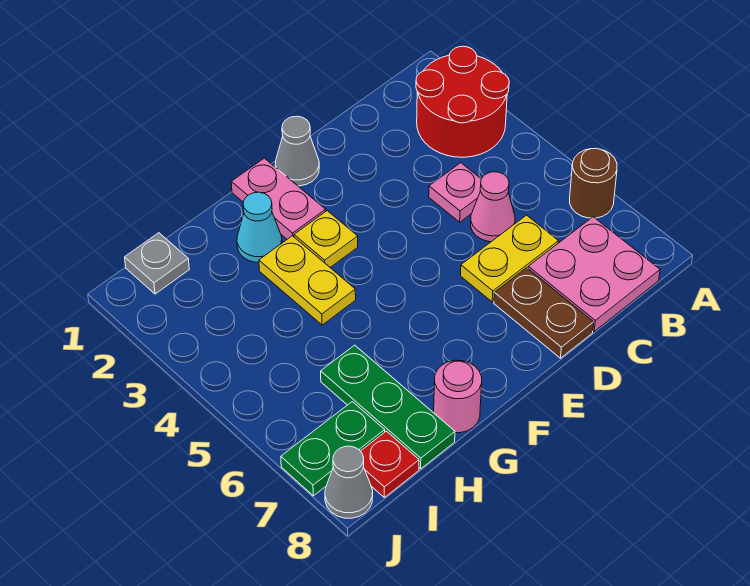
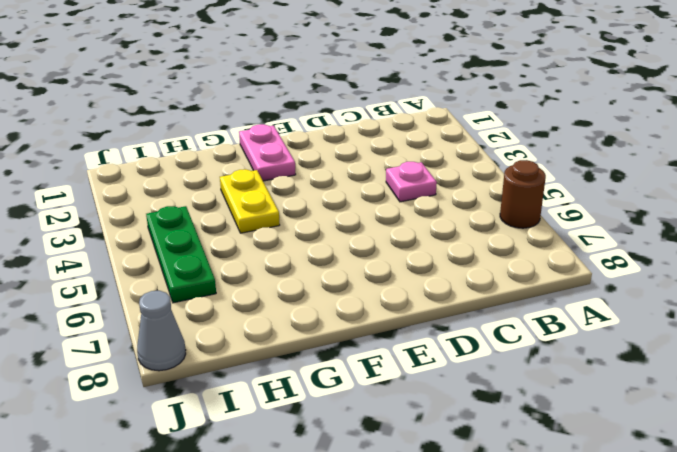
green plate I4:I6 level 1 -> green plate H6:H8 level 1
none -> red round brick A2:B3 level 1
none -> pink plate B7:C8 level 1
none -> pink cone C5 level 1

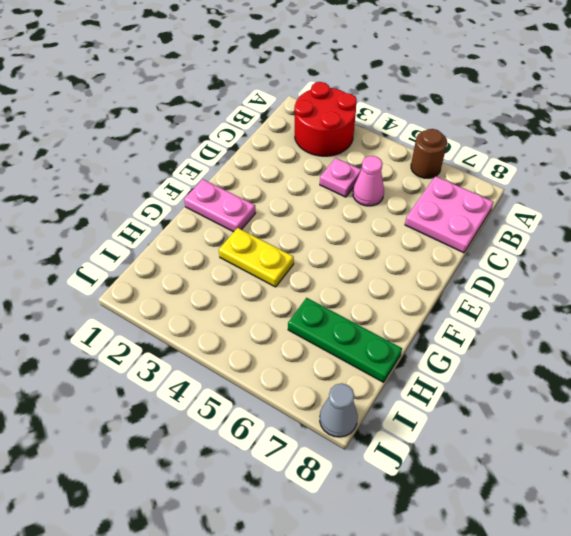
none -> yellow plate C6:D6 level 1
none -> brown plate D7:D8 level 1
none -> grey cone E1 level 1

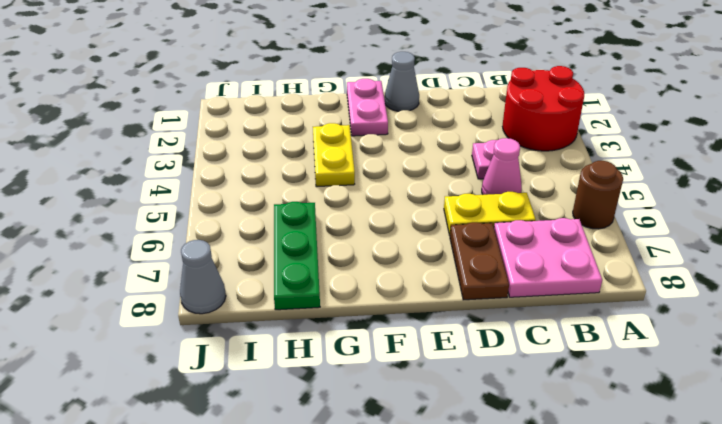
none -> yellow plate F3 level 1
none -> cyan cone G2 level 1
none -> pink round brick G8 level 1

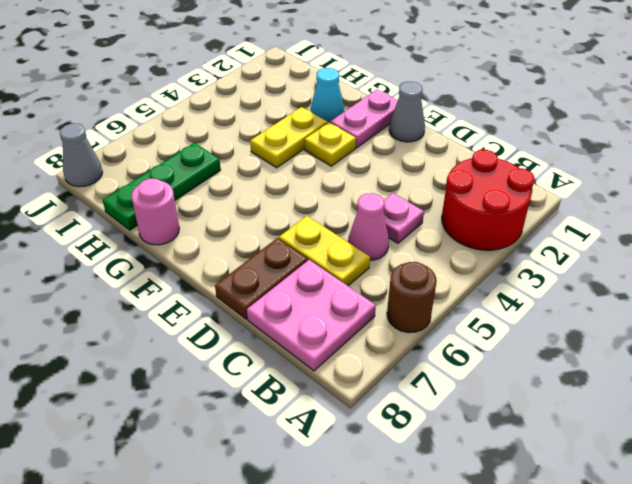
none -> grey plate I1 level 1
none -> green plate I7:J7 level 1
none -> red plate I8 level 1

